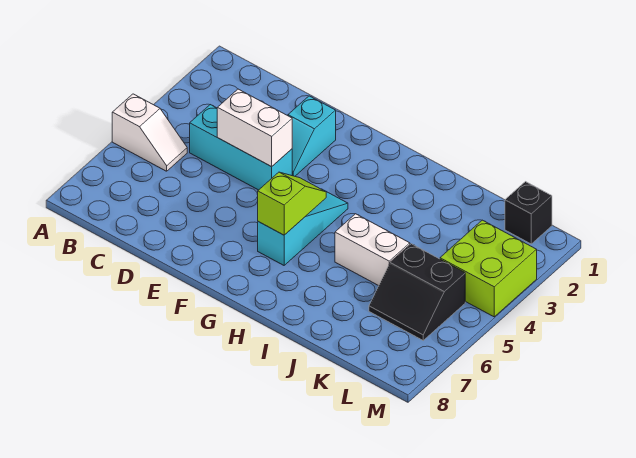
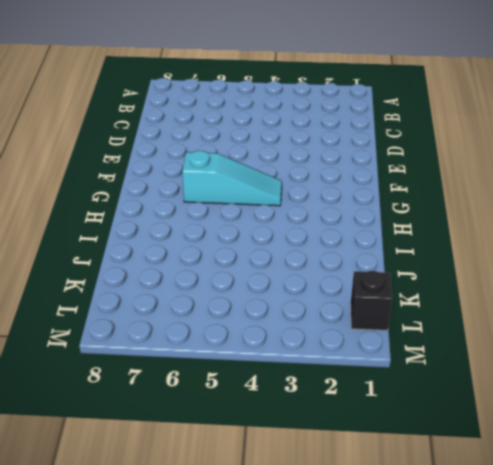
none -> white slope A5:B5 level 1 top A
none -> cyan brick C4:E4 level 1

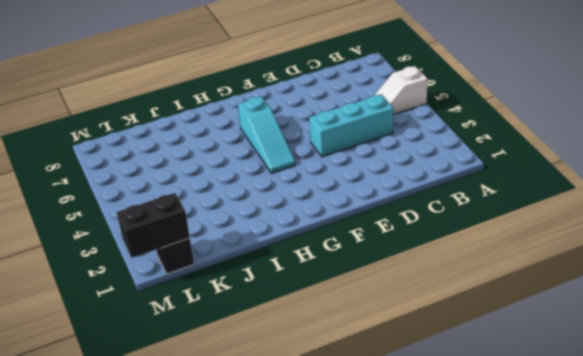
black brick L1:M1 level 2 -> none
none -> cyan slope E2:E3 level 1 top 2
none -> white brick I5:J5 level 1

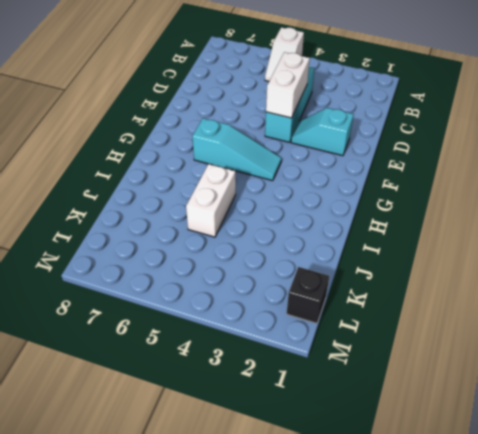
none -> black slope K5:L6 level 1 top 5
none -> lime brick L3:M4 level 1

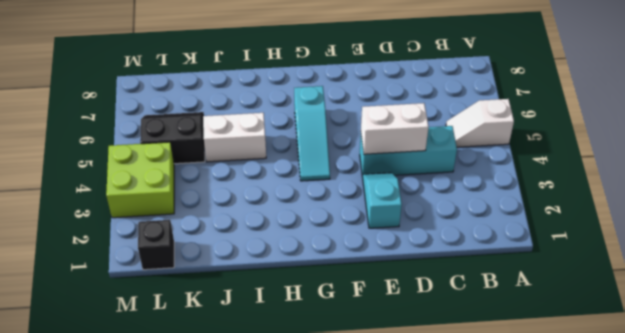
none -> lime slope G5:G6 level 2 top 6

